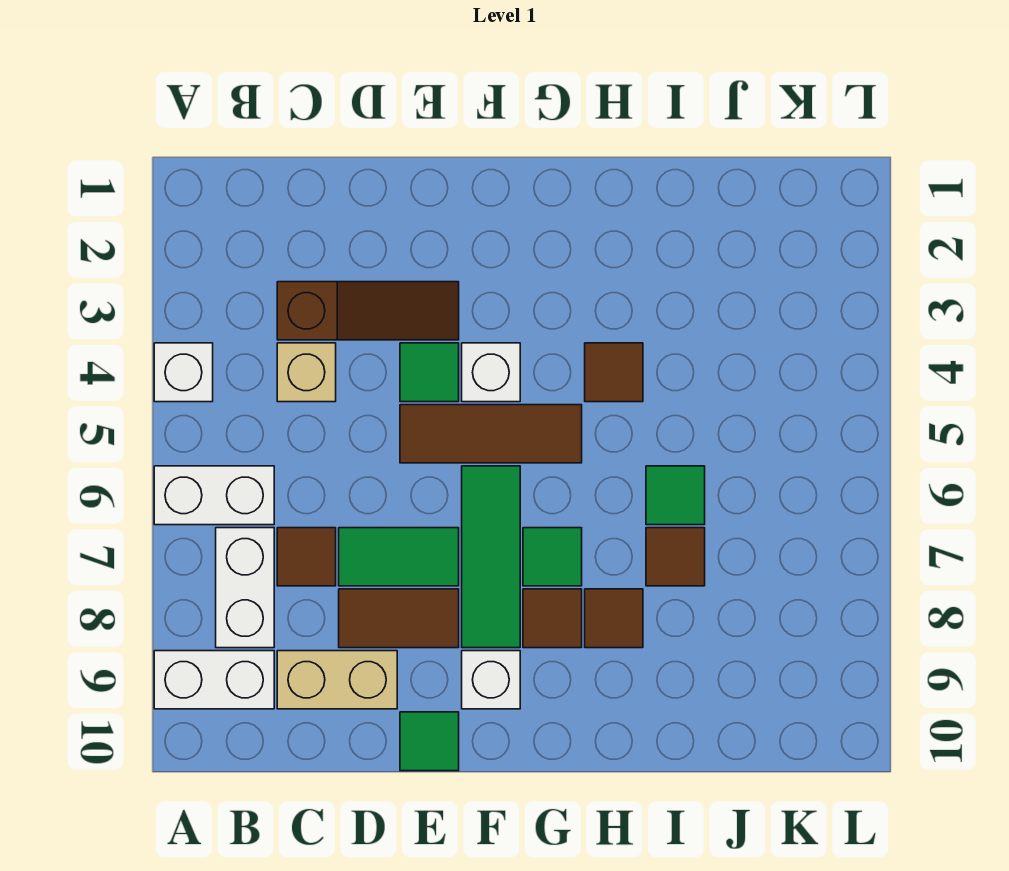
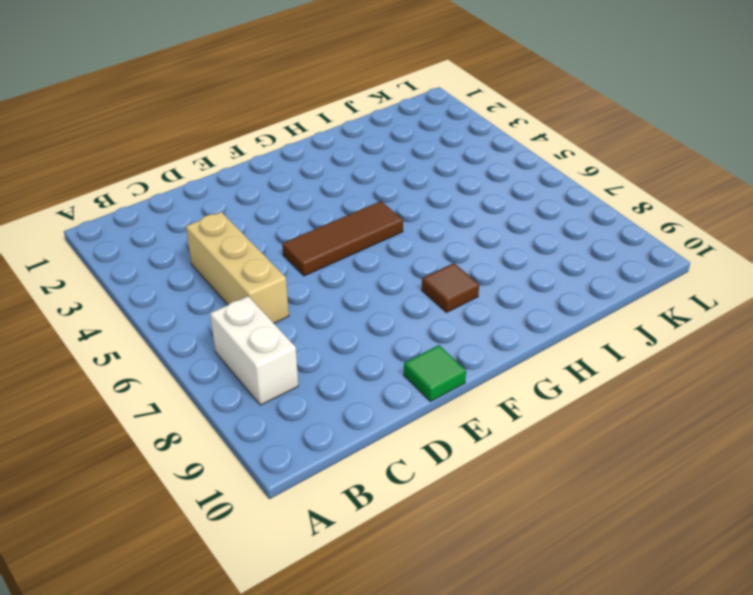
tan brick C4:C6 level 1 -> tan brick C4 level 1
none -> white brick A4 level 1
none -> white brick A6:B6 level 1
none -> white brick A9:B9 level 1

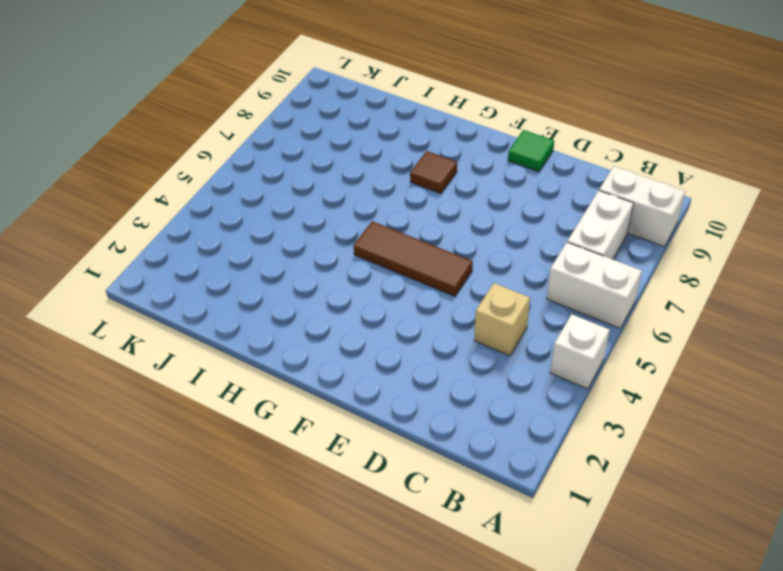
none -> brown slope C3:E3 level 1 top C
none -> brown tile C7 level 1
none -> tan brick C9:D9 level 1

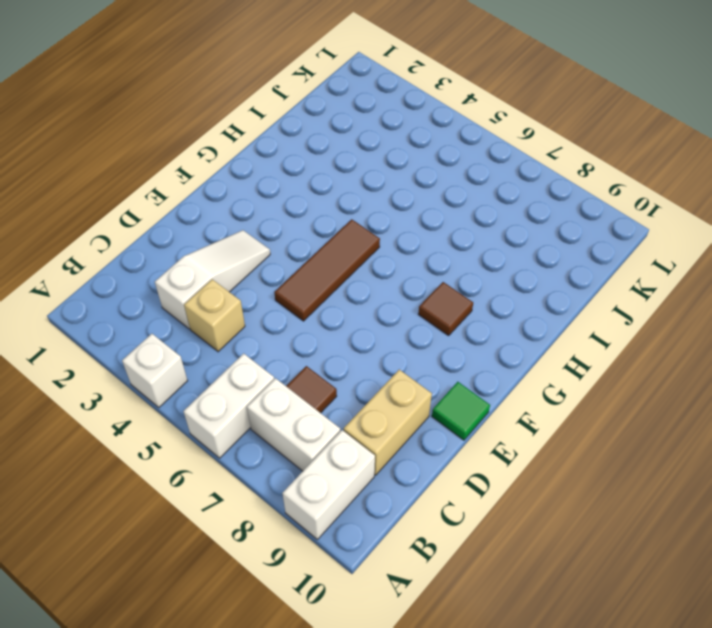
white slope C3:E3 level 1 top C -> brown slope C3:E3 level 1 top C
none -> green tile D7:E7 level 1
none -> brown tile D8:E8 level 1
none -> green tile E4 level 1

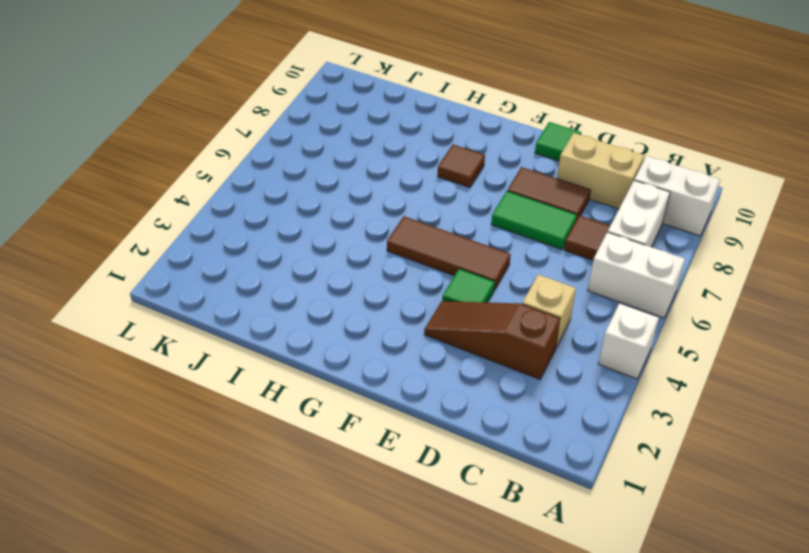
none -> white brick F4 level 1
none -> green tile F6:F8 level 1
none -> white brick F9 level 1

